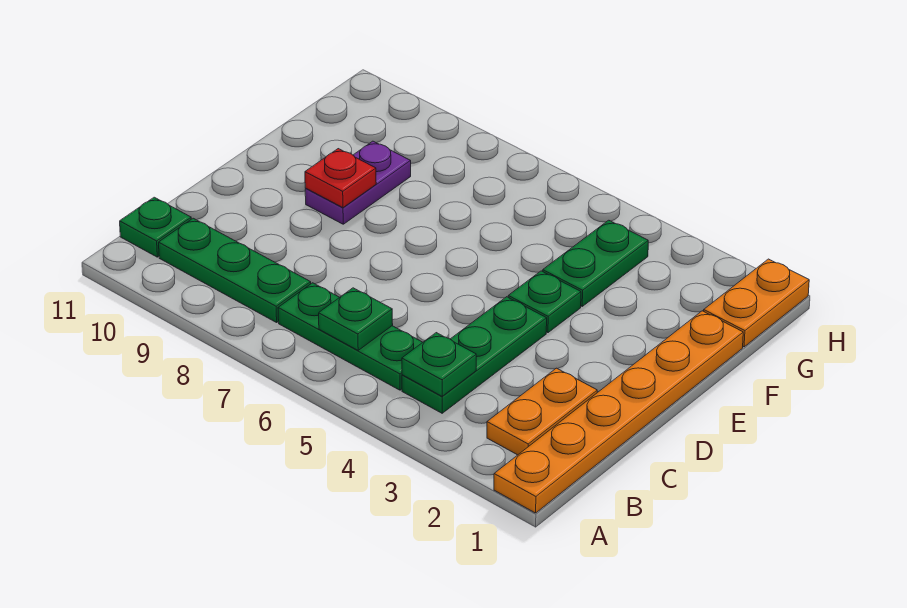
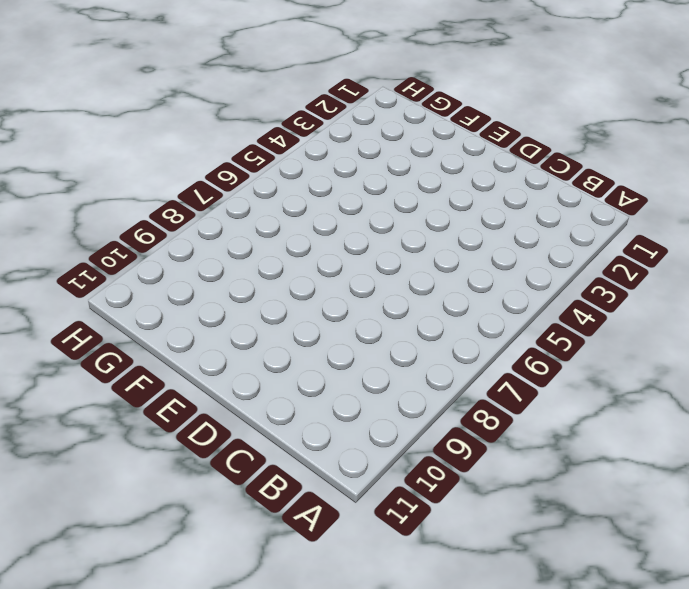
none -> orange plate A1:F1 level 1
none -> orange plate B2:C2 level 1
none -> green plate B4:D4 level 1

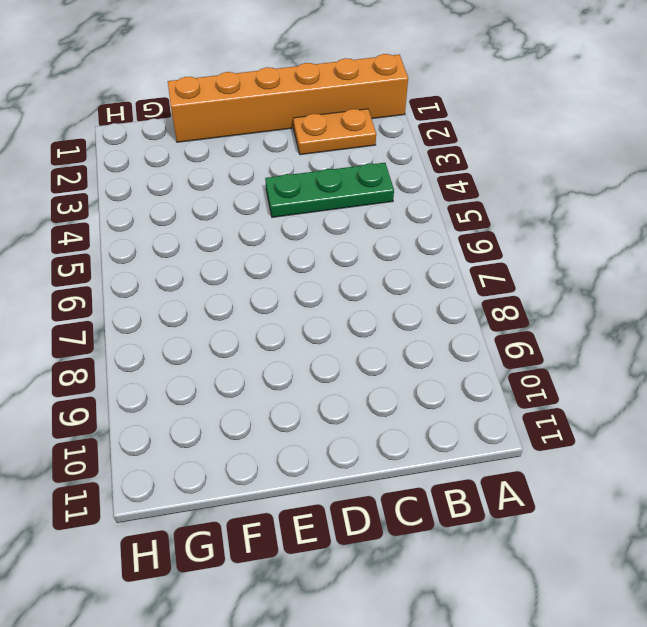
orange brick A1:F1 level 1 -> orange plate A1:F1 level 1
none -> green plate B5:B7 level 1
none -> green plate B8:B10 level 1
none -> green plate B11 level 1

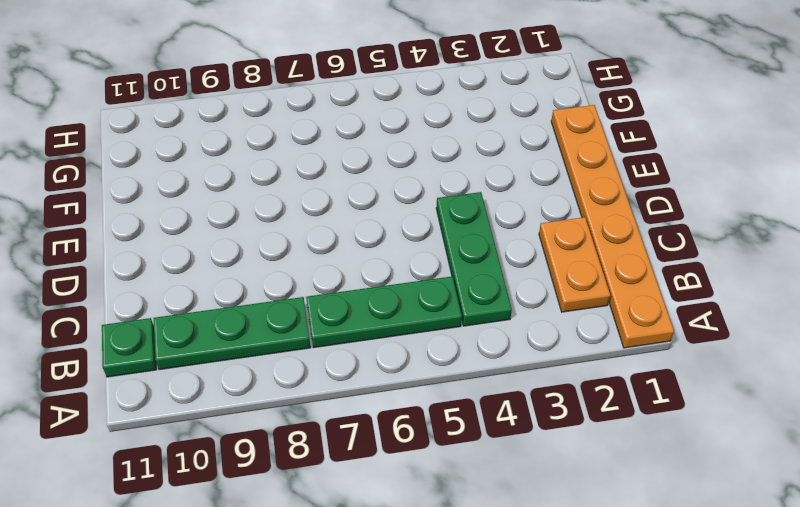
none -> green plate E4 level 1
none -> purple plate E9:F9 level 1
none -> green plate F4:G4 level 1

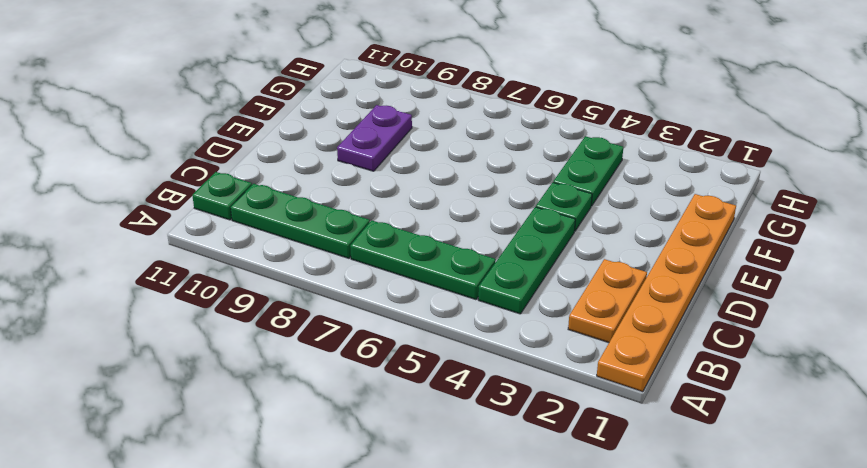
none -> orange plate G1:H1 level 1
none -> green plate B4 level 2
none -> green plate B6 level 2

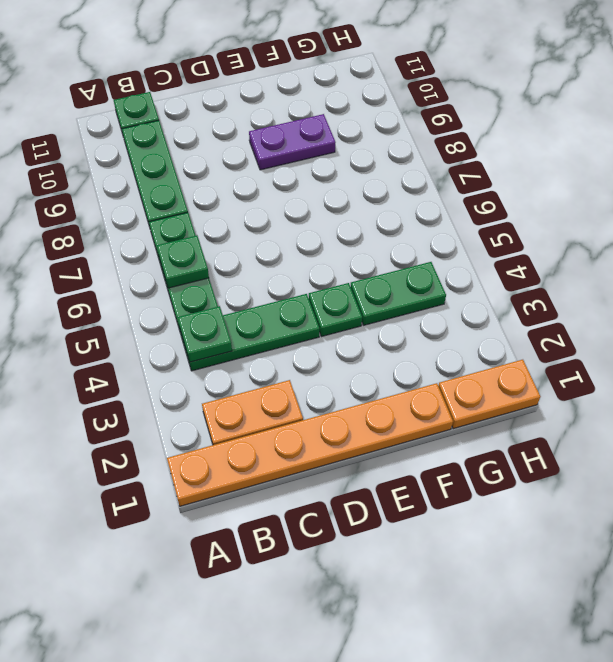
none -> red plate E9 level 2

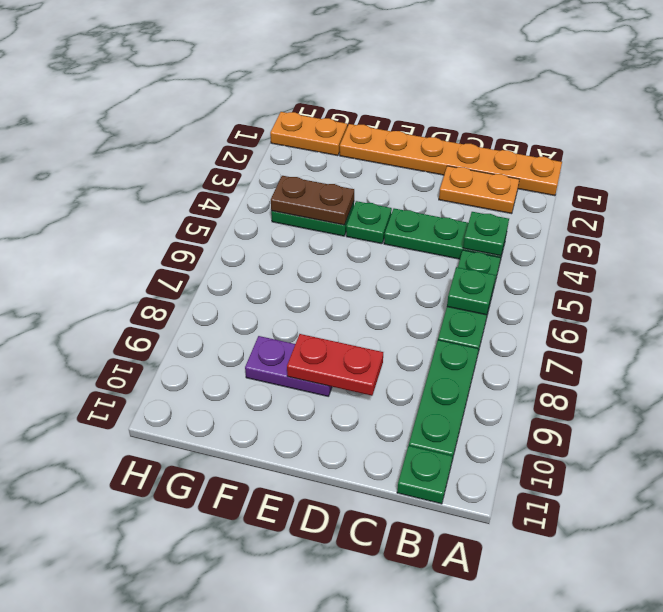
red plate D9:E9 level 2 -> red plate E9 level 2
brown plate F4:G4 level 2 -> none

